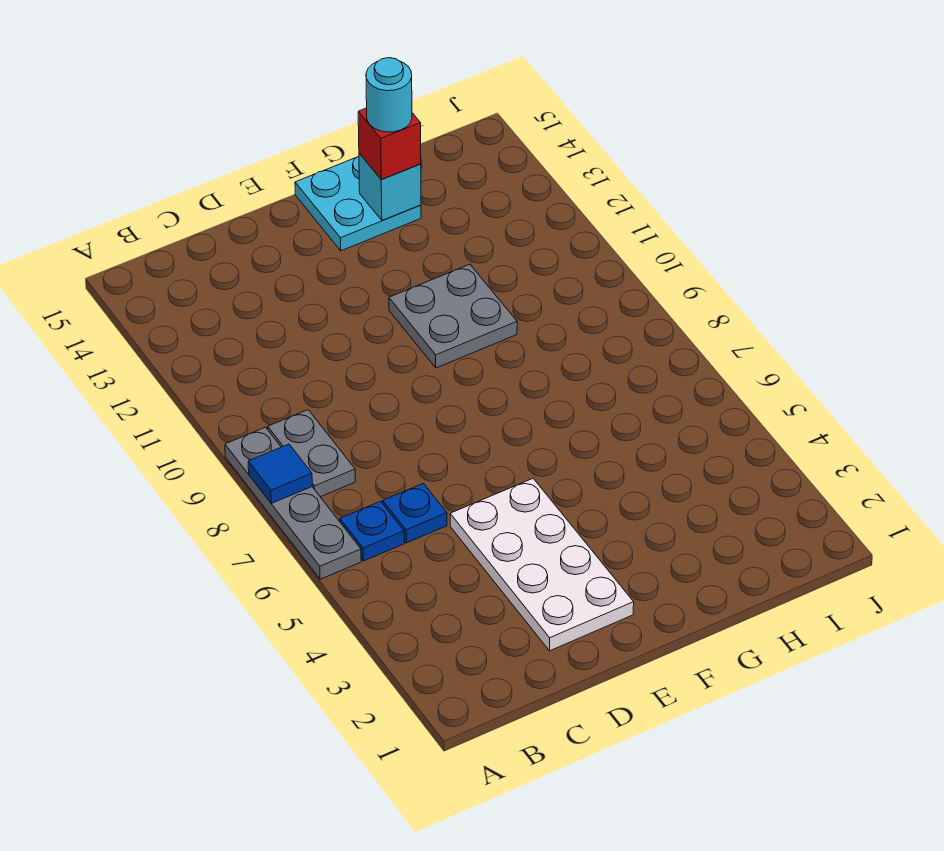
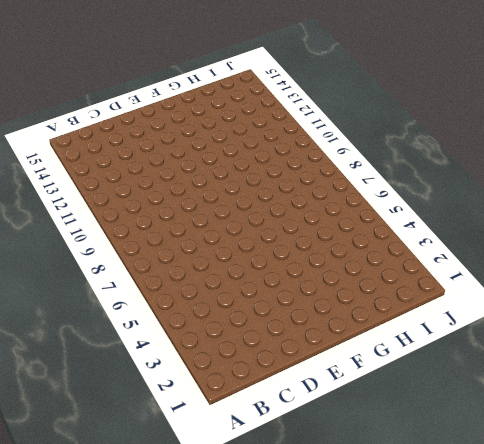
none -> grey plate A6:A9 level 1
none -> blue plate B6 level 1

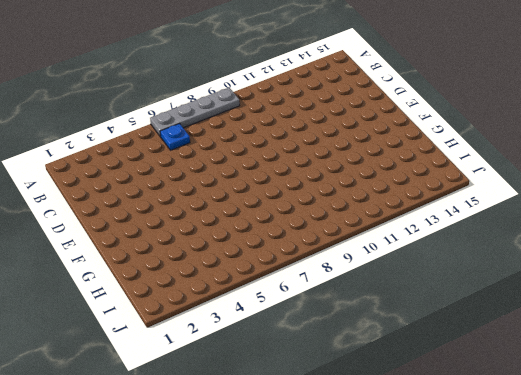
none -> grey plate B8:B9 level 1
none -> blue plate C6 level 1

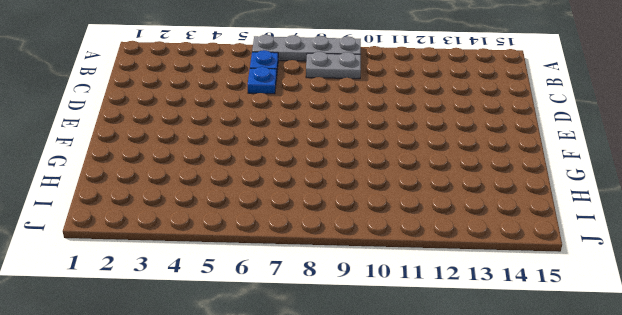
none -> white plate D2:E5 level 1
none -> grey plate F10:G11 level 1

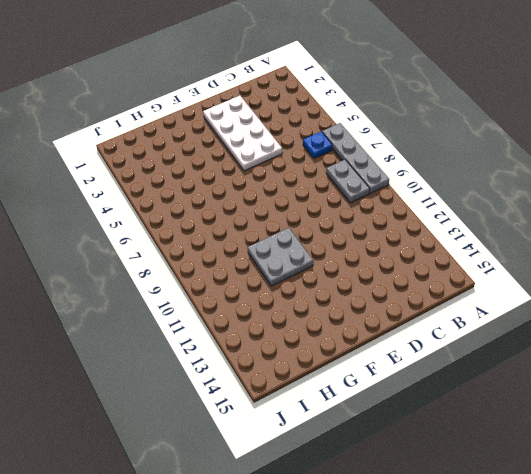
none -> blue plate C6 level 1
none -> cyan plate F14:G15 level 1

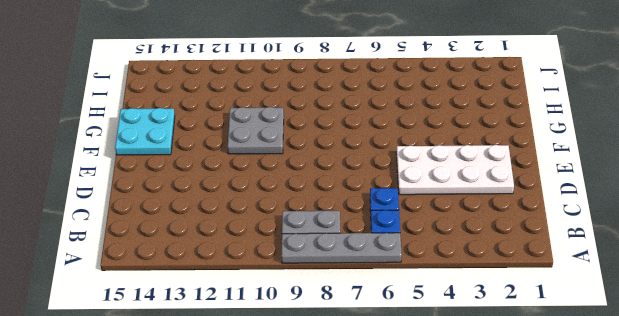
none -> blue tile A8 level 2
none -> cyan brick G14 level 2

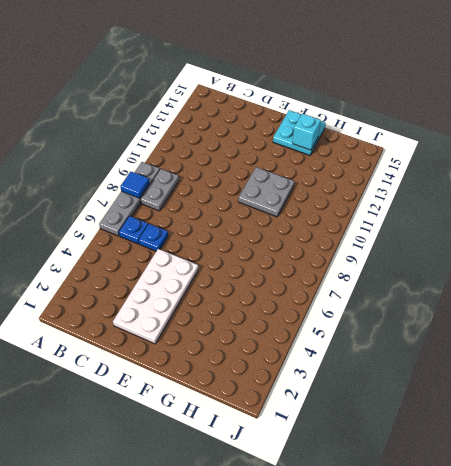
none -> red brick G14 level 3
none -> cyan round brick G14 level 4

